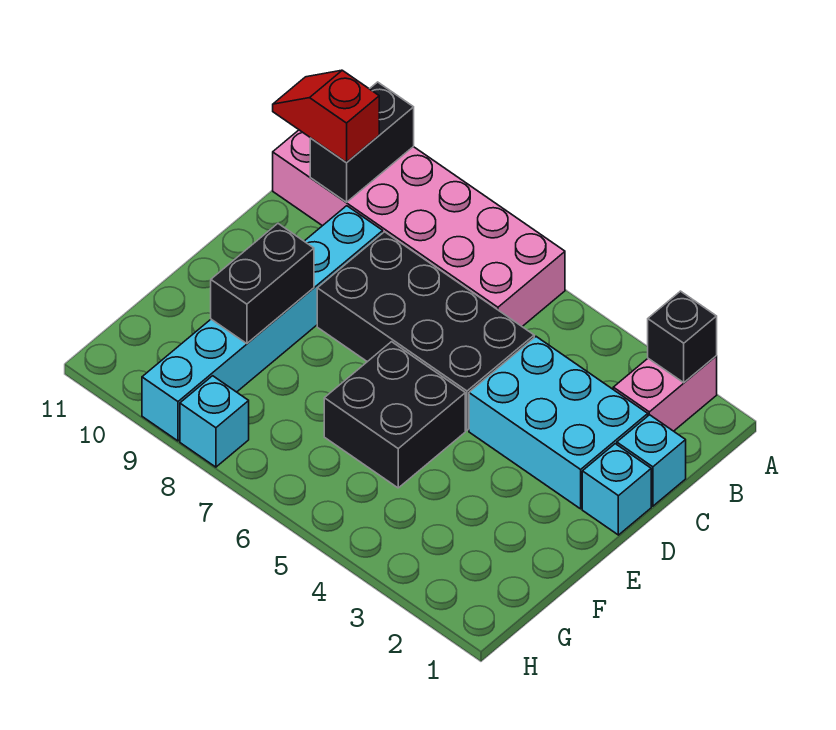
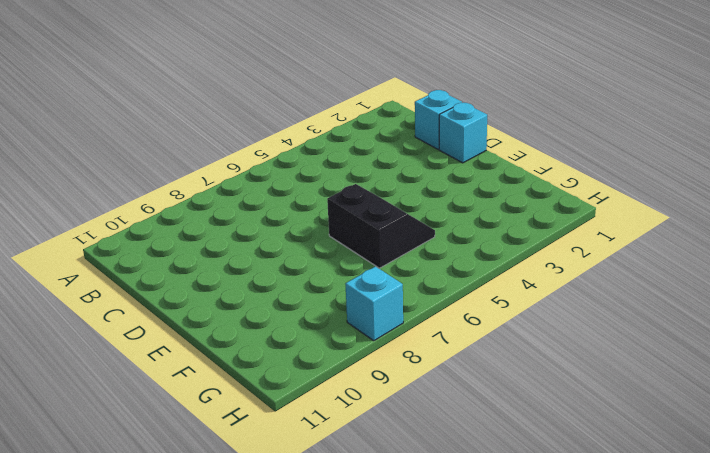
black slope E5:F6 level 1 top 6 -> black brick E5:F6 level 1
none -> pink brick A2:B2 level 1
none -> pink brick A6:B11 level 1
none -> cyan brick C2:D4 level 1

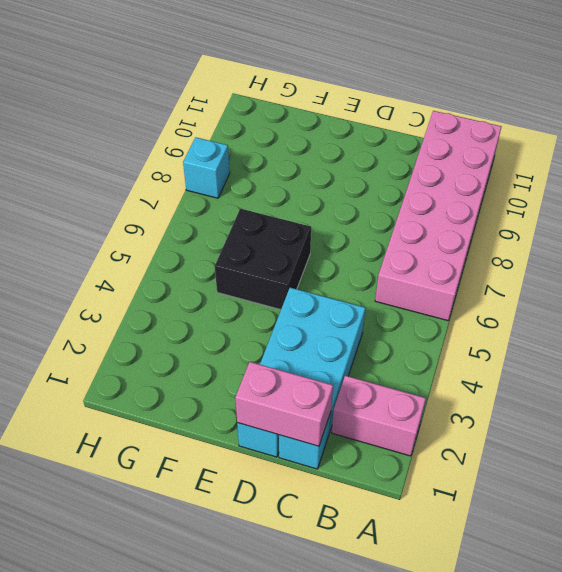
pink brick C1:D1 level 2 -> none
none -> black brick C5:D8 level 1
none -> cyan brick C9:H9 level 1
none -> black brick A2 level 2

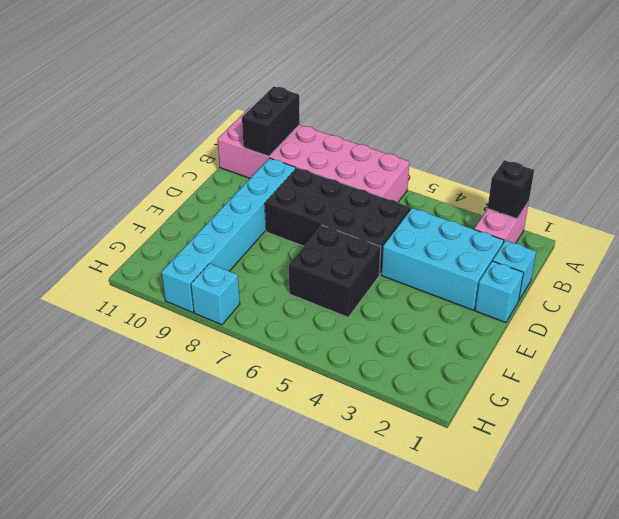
none -> black brick E9:F9 level 2
none -> red slope B10:B11 level 3 top 10

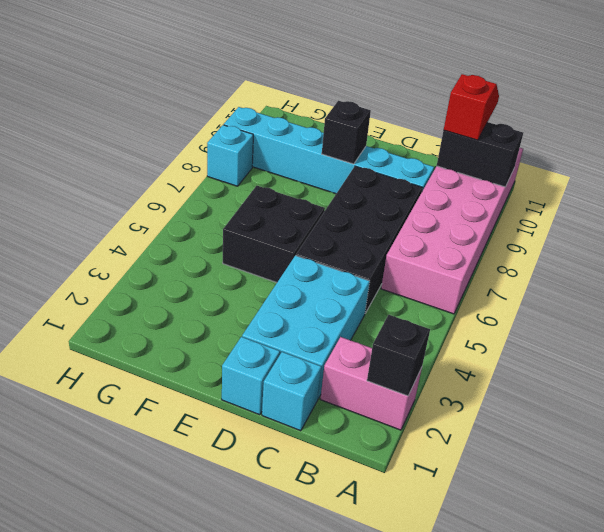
black brick E9 level 2 -> black brick E9:F9 level 2

